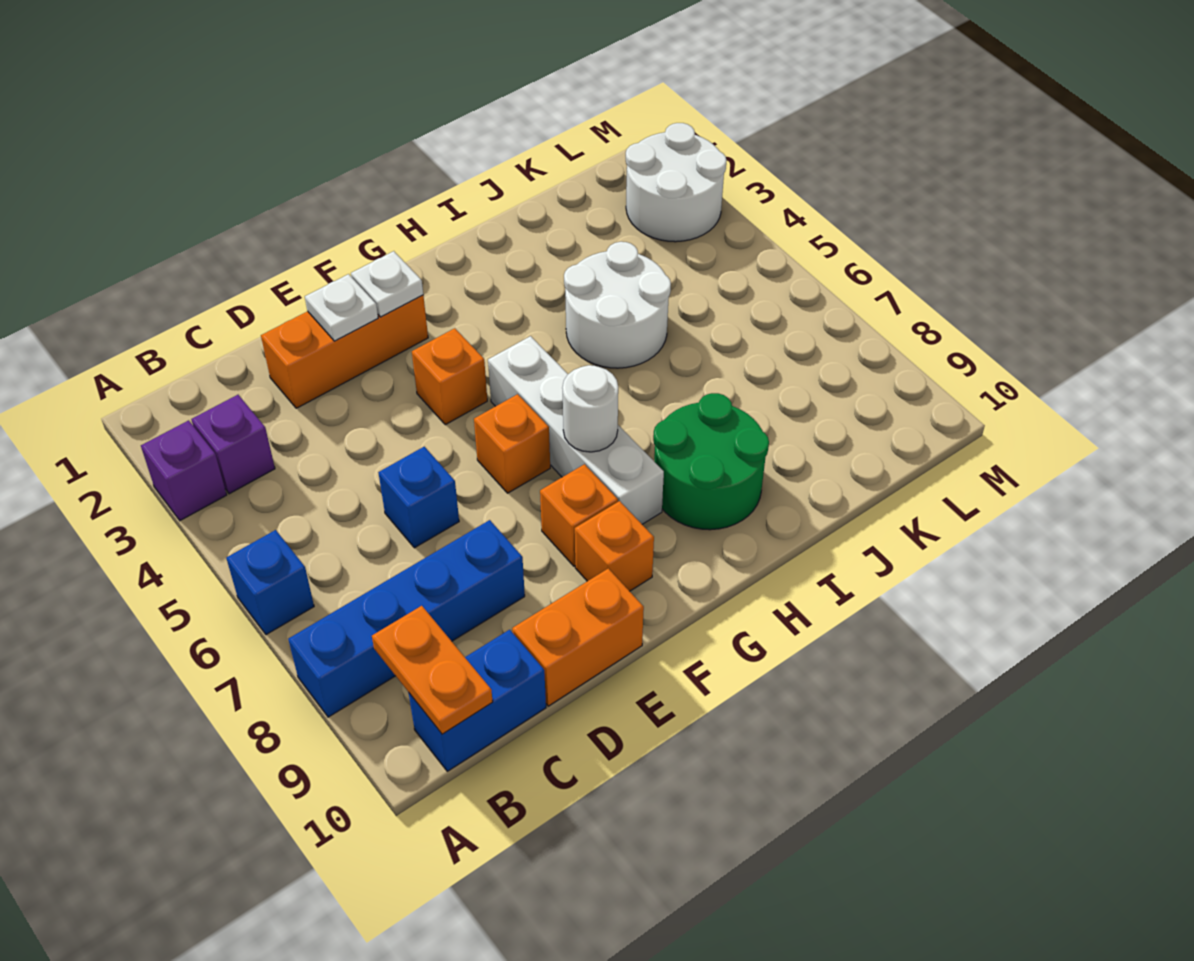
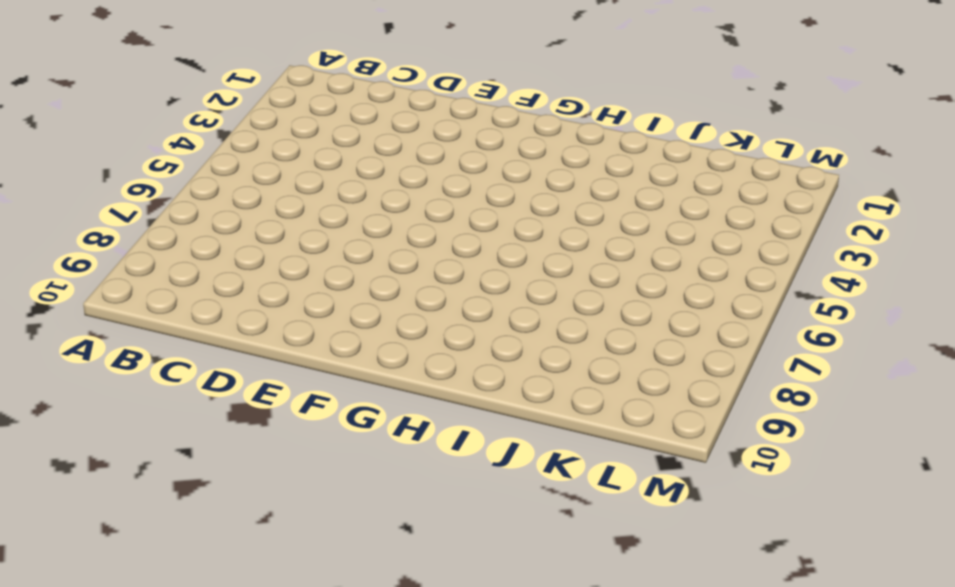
none -> purple brick A3 level 1
none -> blue brick A6 level 1
none -> blue brick A8:D8 level 1

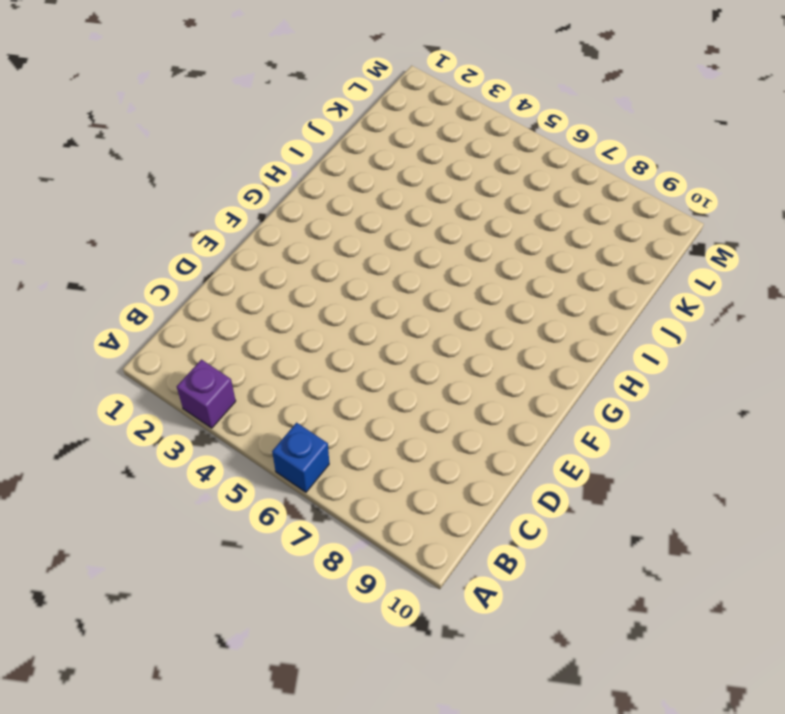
none -> blue brick A8:D8 level 1
none -> purple brick B3 level 1
none -> blue brick B10:C10 level 1

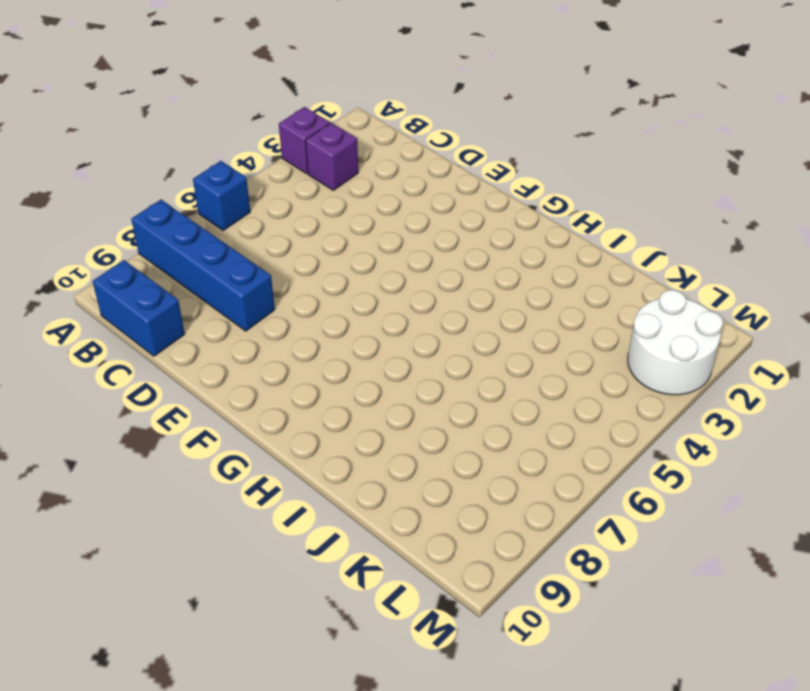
none -> orange brick D2:F2 level 1
none -> blue brick D6 level 1
none -> orange brick D10:E10 level 1

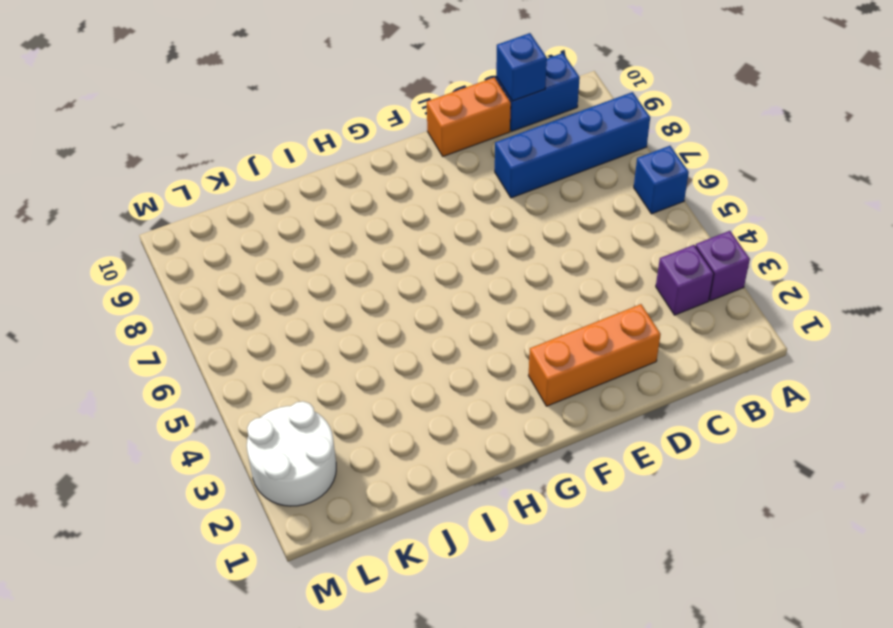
blue brick C10 level 2 -> blue brick D6 level 1
none -> orange brick F4 level 1
none -> orange brick F6 level 1
none -> orange brick F8 level 1

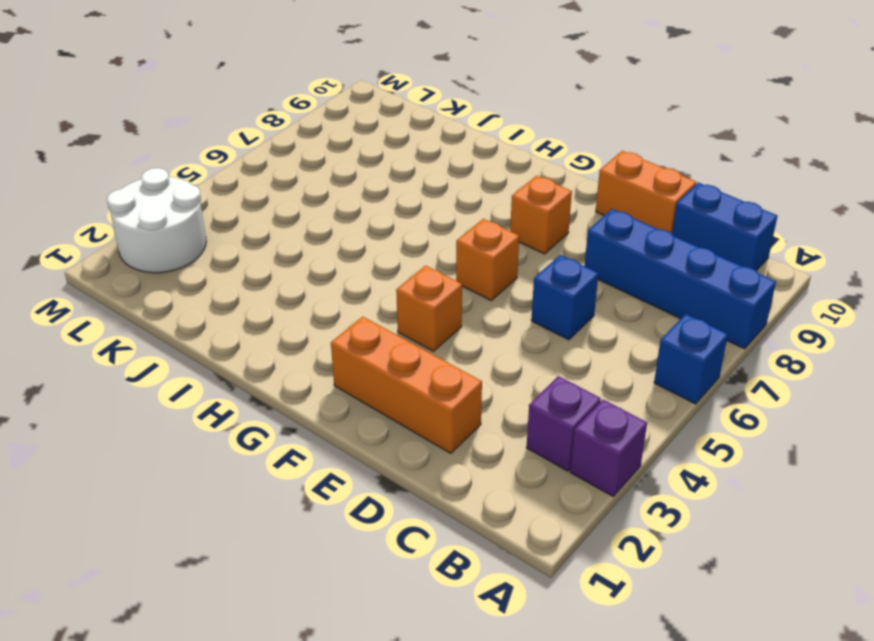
none -> orange brick F9 level 1
none -> white brick G5:G8 level 1
none -> green round brick H8:I9 level 1

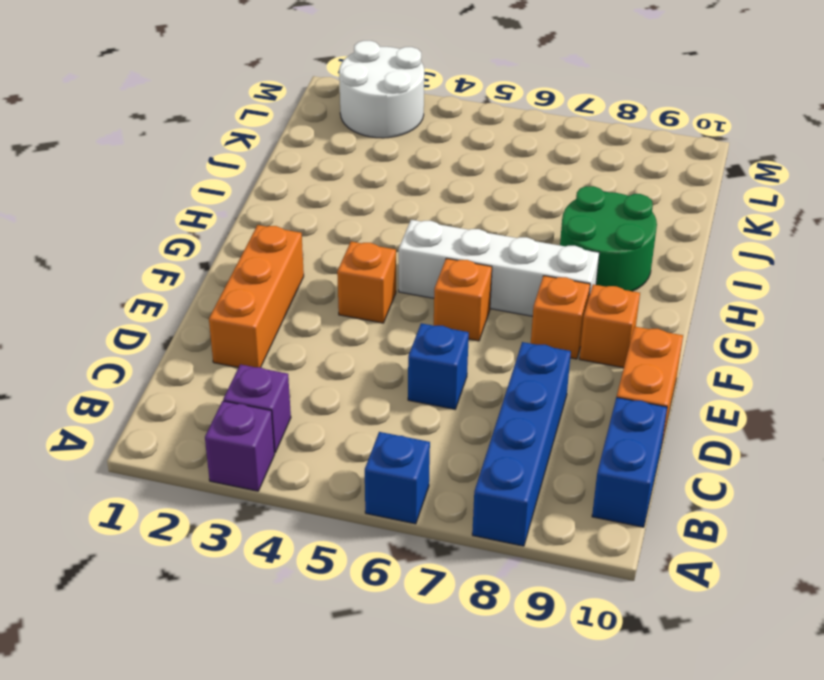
none -> white round brick I4:J5 level 1
none -> orange plate B9:B10 level 2
none -> white plate E2 level 2

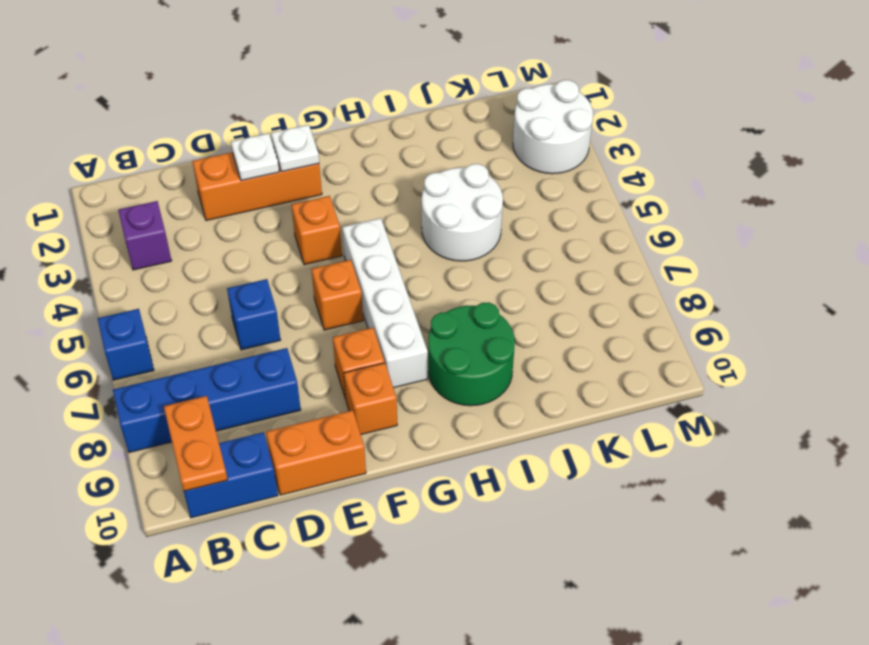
none -> purple brick A3 level 1
none -> white round brick G7 level 2

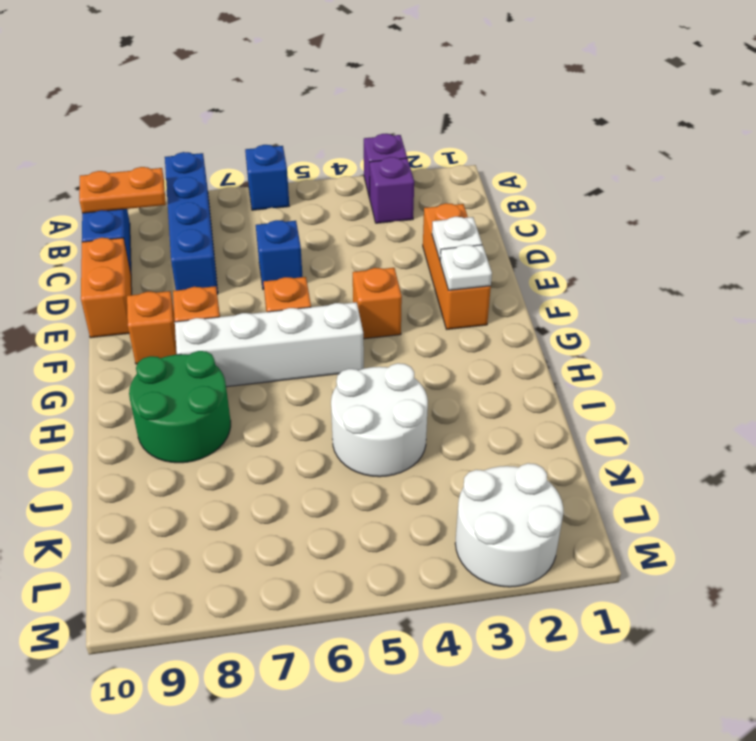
none -> white round brick G7 level 2

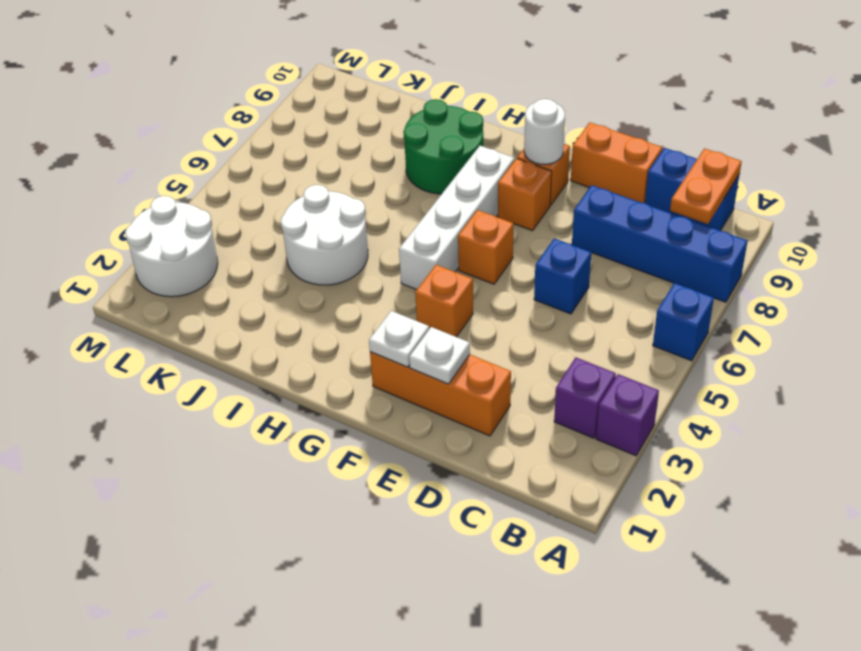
white round brick F9 level 2 -> white round brick G7 level 2

